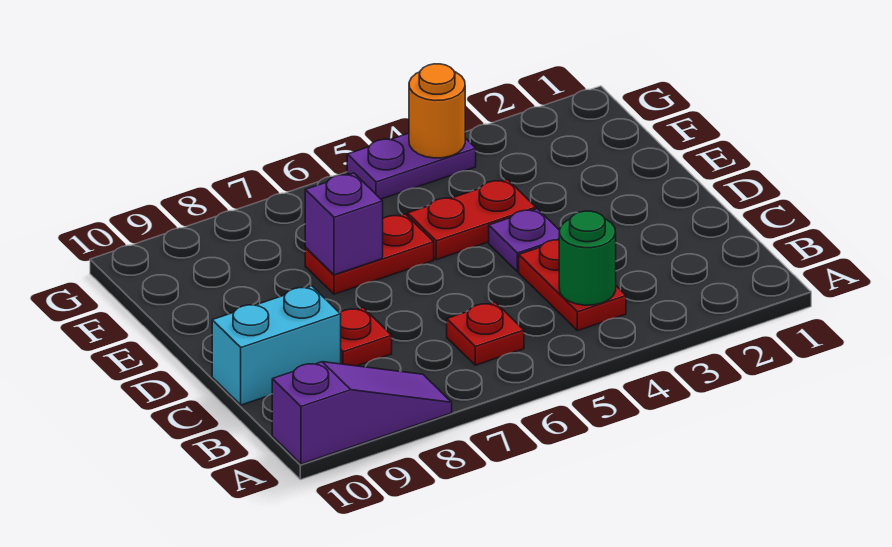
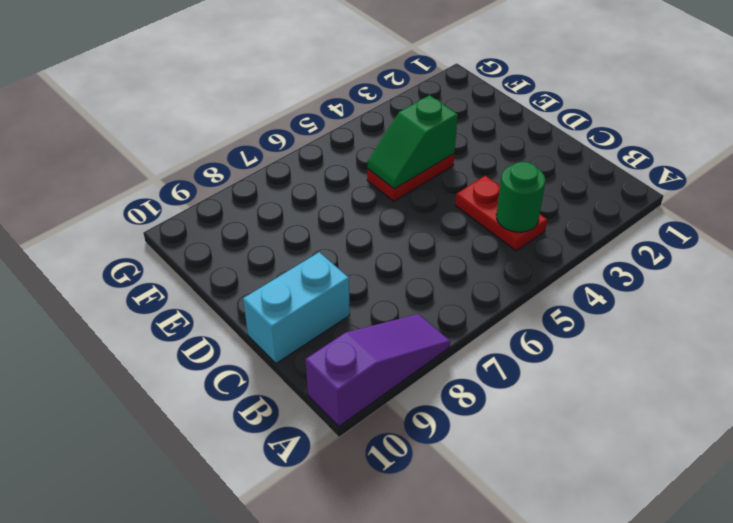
green slope E4:E5 level 2 top 4 -> none
none -> red plate B6 level 1
none -> red plate C8 level 1
none -> purple plate D4 level 1

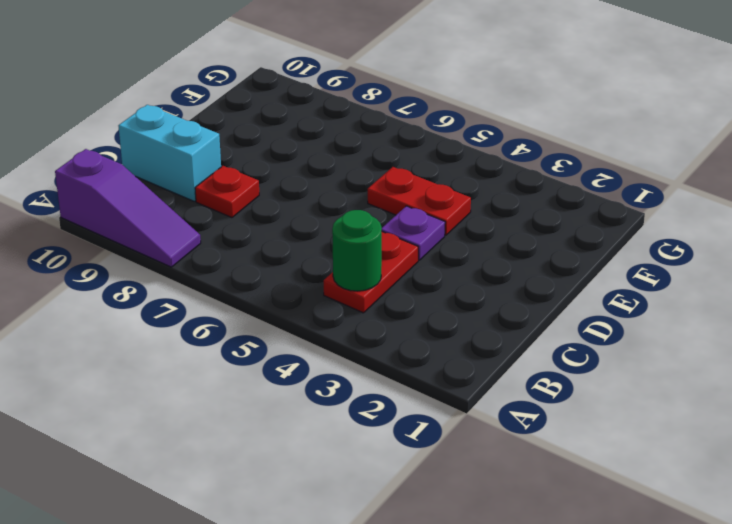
none -> red plate B6 level 1
none -> red plate E6:E7 level 1
none -> purple plate G4:G5 level 1

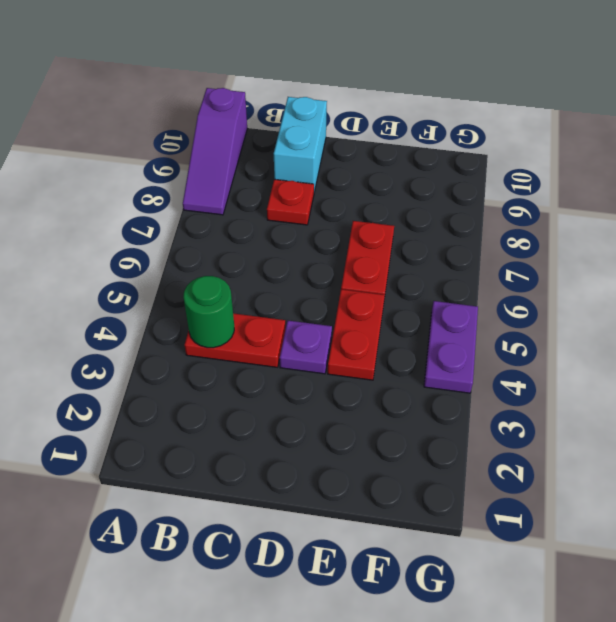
none -> red plate B6 level 1
none -> purple brick E7 level 2
none -> orange round brick G4 level 2

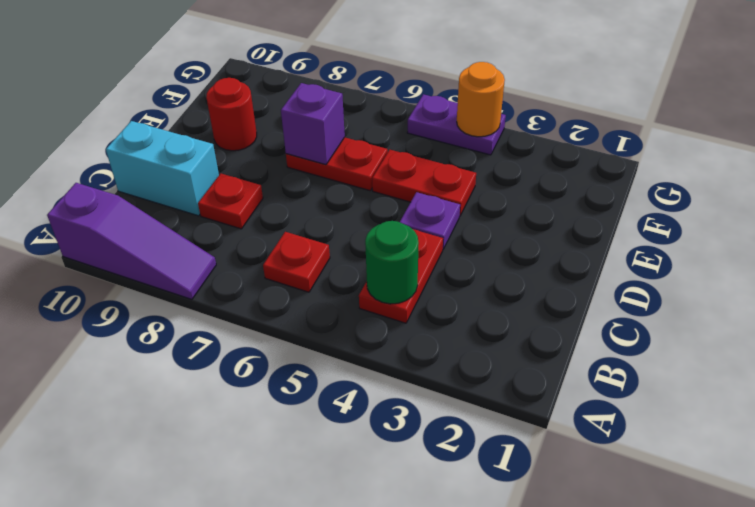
red round brick E9 level 1 -> none

